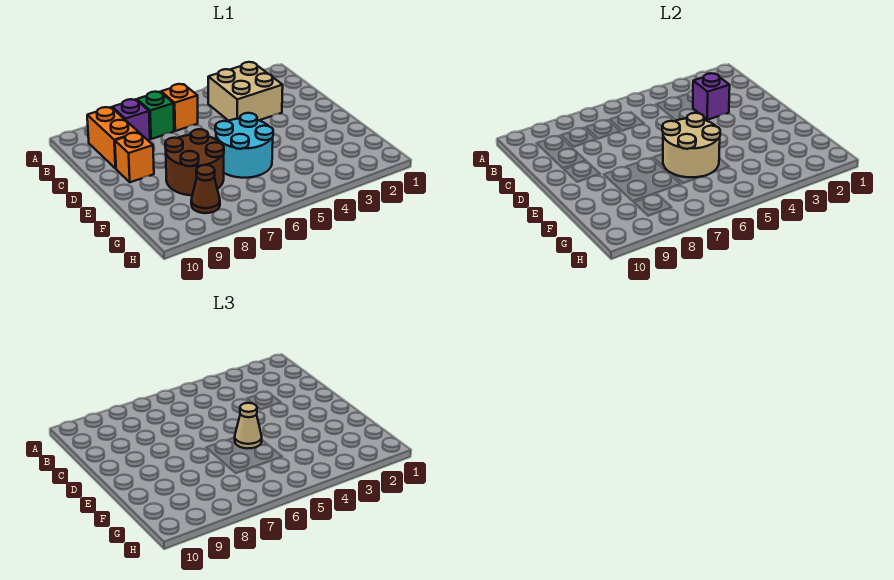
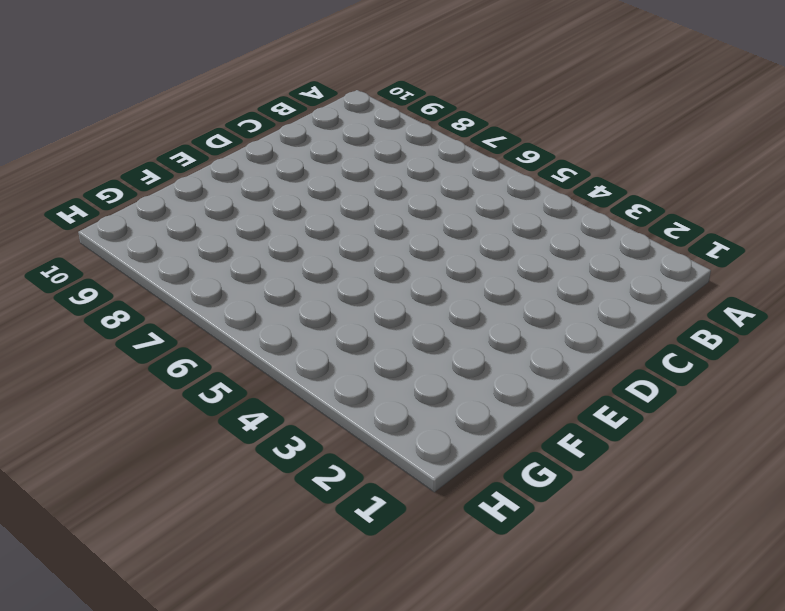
none -> tan brick B3:C4 level 1
none -> orange brick B6 level 1
none -> green brick B7 level 1

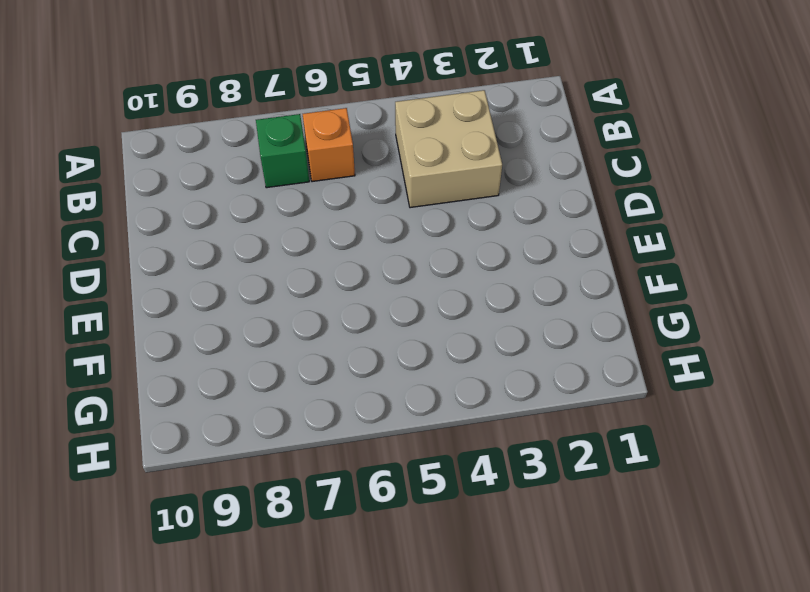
none -> purple brick B8 level 1
none -> orange brick B9:C9 level 1
none -> orange brick D9 level 1

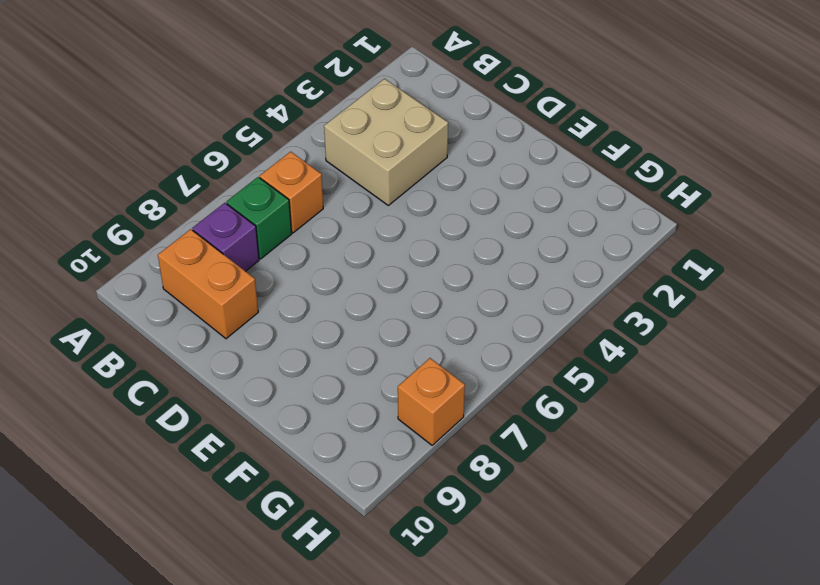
orange brick H8 level 1 -> orange brick D9 level 1
none -> cyan round brick E5:F6 level 1
none -> brown round brick E7:F8 level 1
none -> brown cone G8 level 1

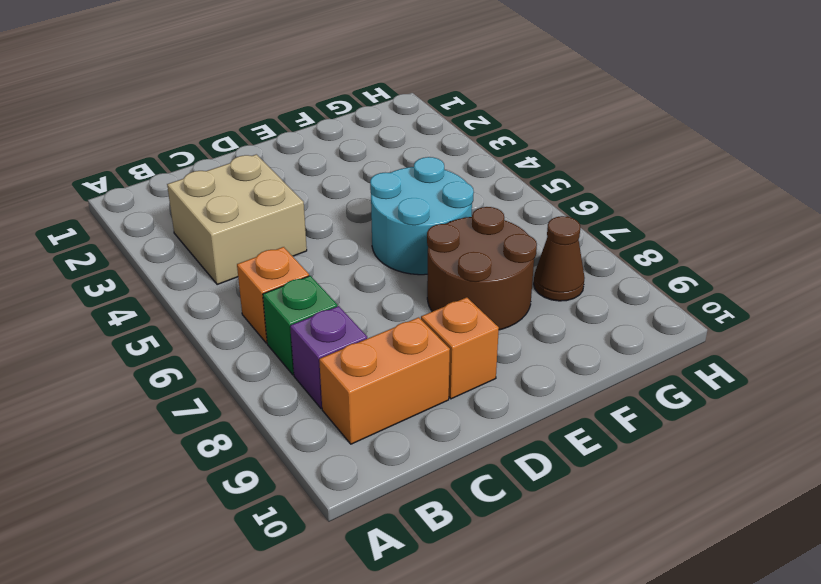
none -> purple brick C3 level 2
none -> tan round brick E5:F6 level 2
none -> tan cone E5 level 3

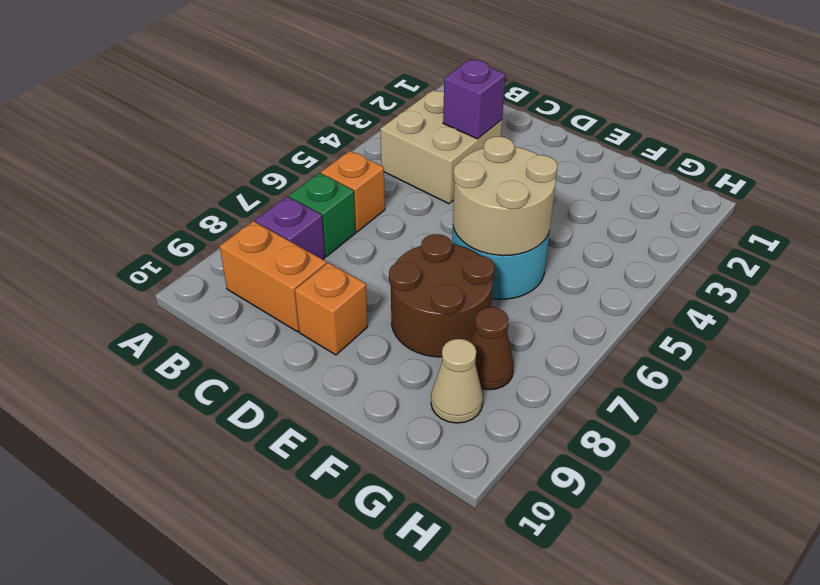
tan cone G9 level 1 -> tan cone E5 level 3

